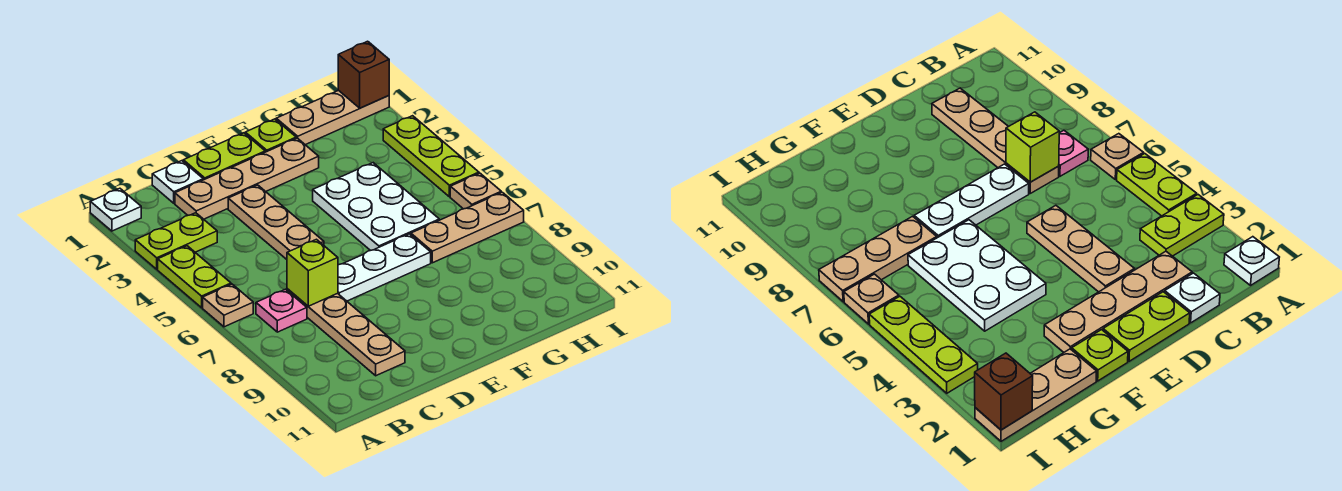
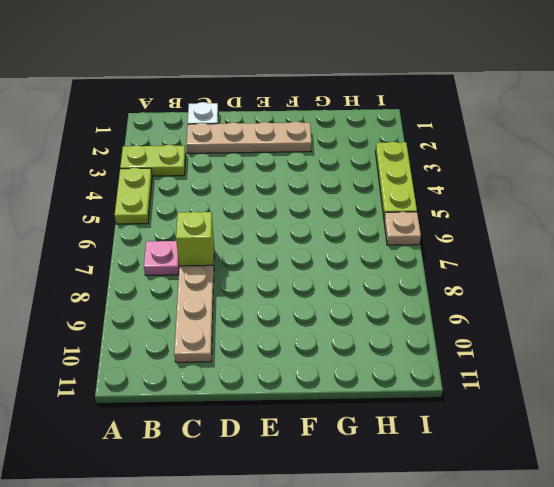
none -> white plate A1 level 1
none -> tan plate A6 level 1
none -> lime plate D1:E1 level 1

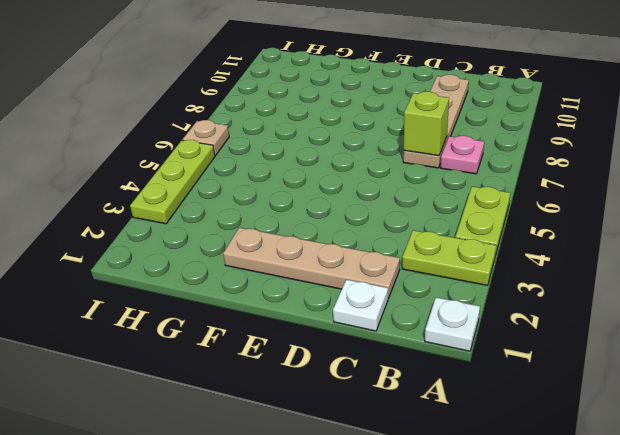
none -> tan plate A6 level 1
none -> lime plate D1:E1 level 1
none -> tan plate D3:D5 level 1

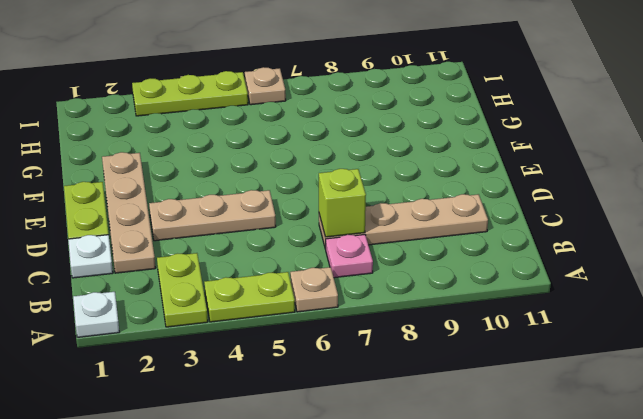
none -> white plate D7:F7 level 1
none -> lime plate F1 level 1
none -> white plate F4:G6 level 1

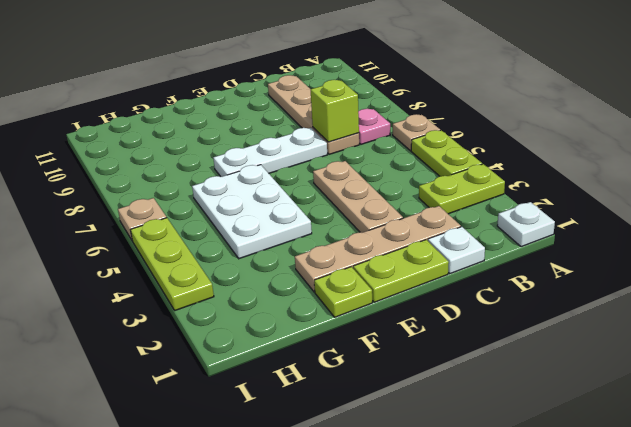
none -> tan plate G1:I1 level 1
none -> tan plate G7:I7 level 1
none -> brown brick I1 level 2

